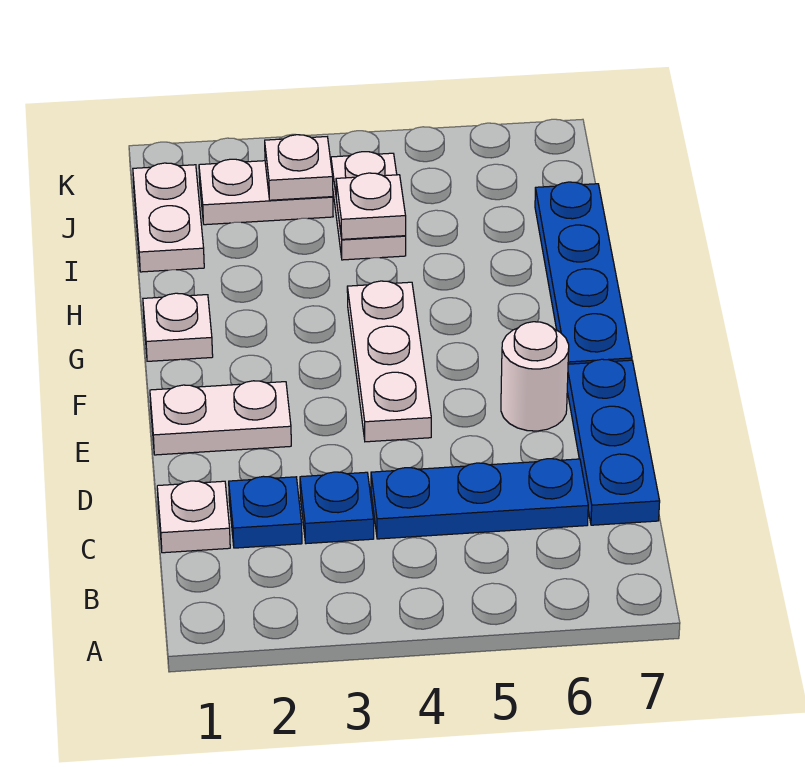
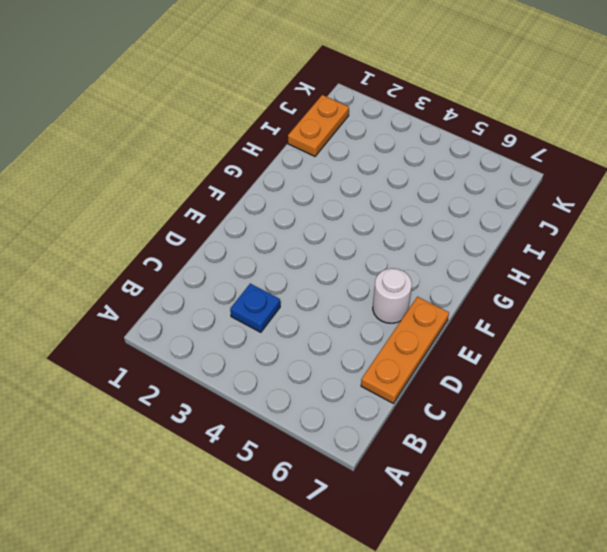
orange plate C7:E7 level 1 -> blue plate C7:E7 level 1
orange plate I1:J1 level 1 -> white plate I1:J1 level 1
none -> white plate C1 level 1
none -> blue plate C2 level 1
none -> blue plate C4:C6 level 1

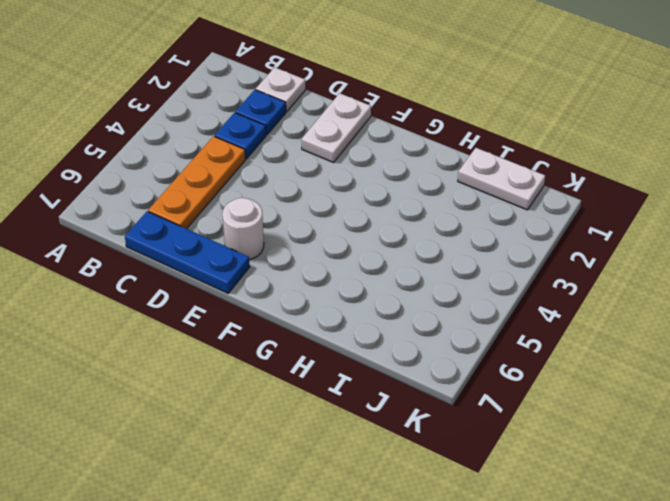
orange plate C4:C6 level 1 -> blue plate C4:C6 level 1
none -> white plate E4:G4 level 1
none -> blue plate F7:I7 level 1
none -> white plate G1 level 1

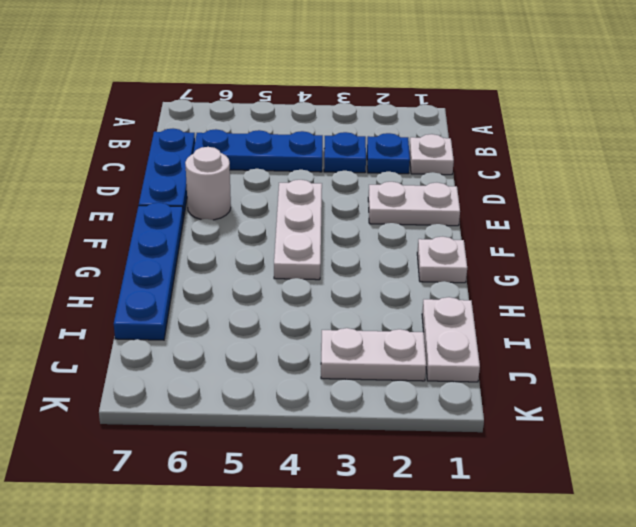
none -> white plate I4:J4 level 1
none -> white plate I4 level 2
none -> white plate J3 level 2

